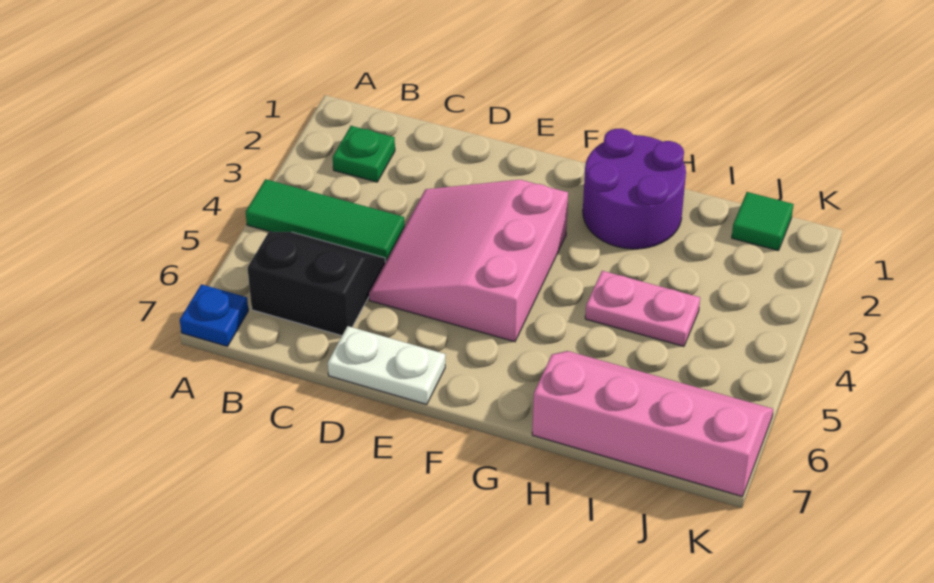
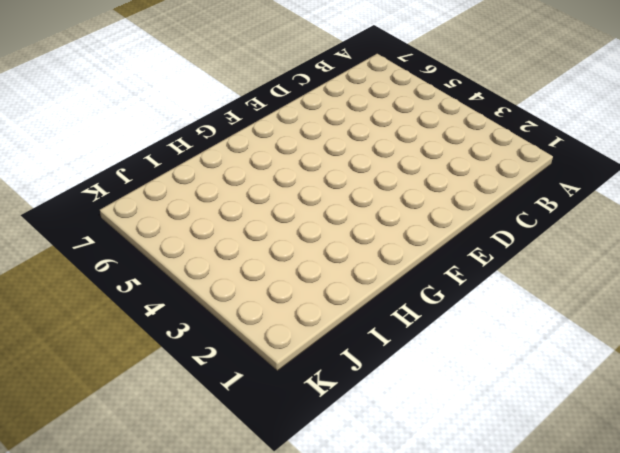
none -> green tile A4:C4 level 1
none -> blue plate A7 level 1

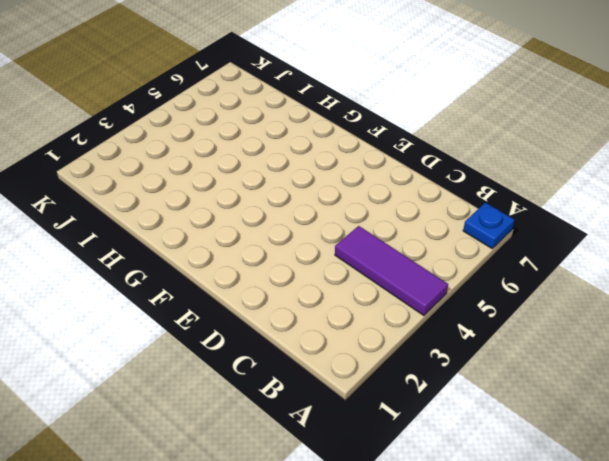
purple tile A4:C4 level 1 -> green tile A4:C4 level 1
none -> green plate B2 level 1
none -> black slope B5:C6 level 1 top 6

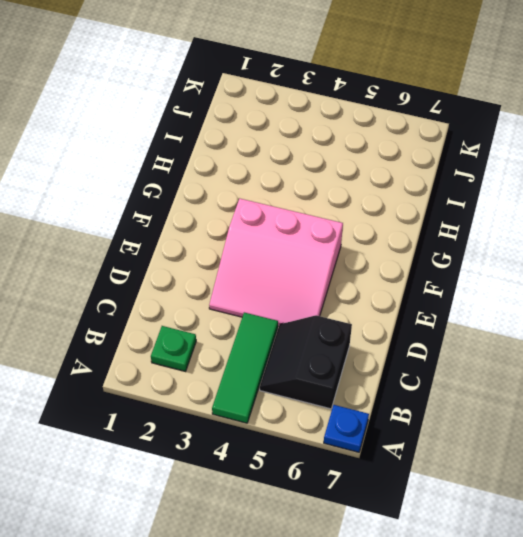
none -> white plate D7:E7 level 1
none -> purple round brick G1:H2 level 1

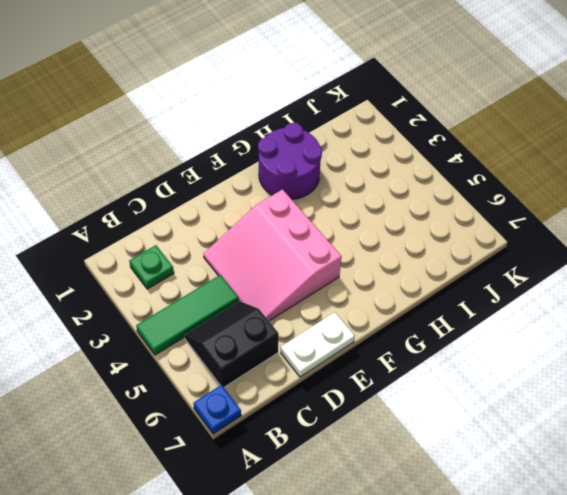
none -> pink plate H4:I4 level 1
none -> pink slope H6:K7 level 1 top 7

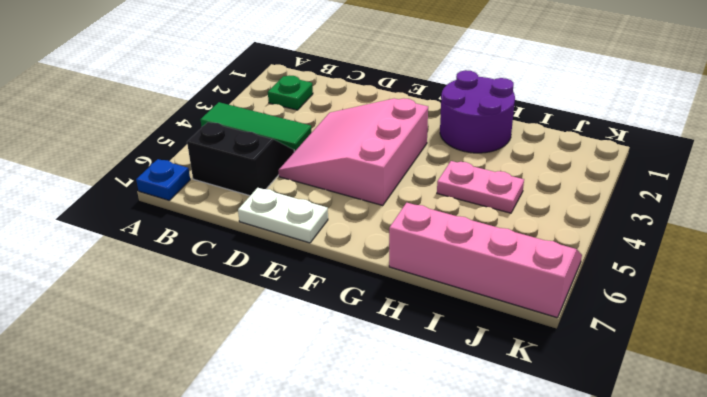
none -> green tile J1 level 1

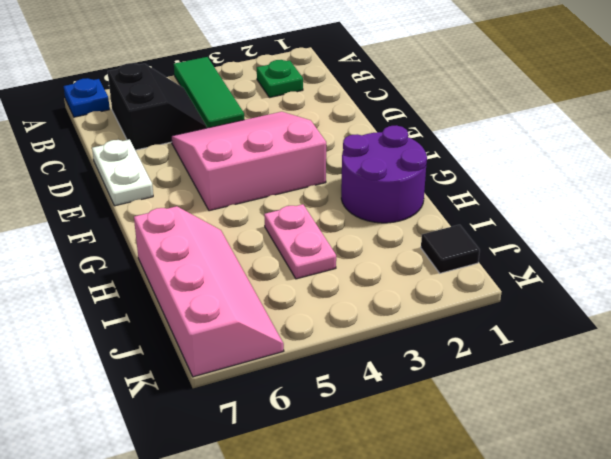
black tile J1 level 1 -> green tile J1 level 1

